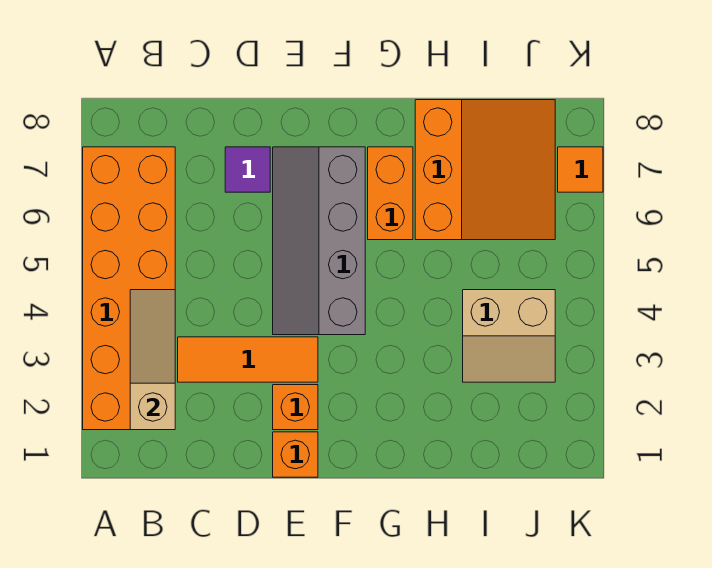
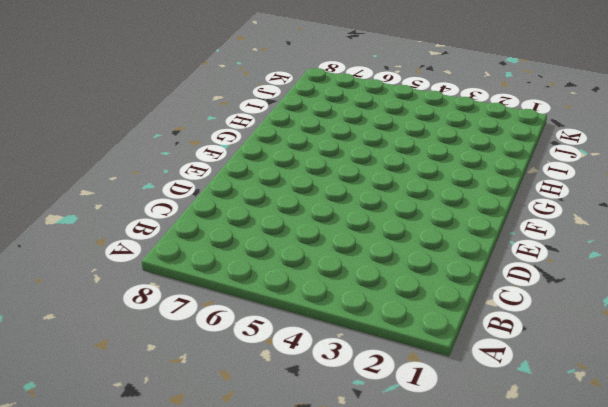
none -> orange brick A2:B7 level 1
none -> orange tile C3:E3 level 1

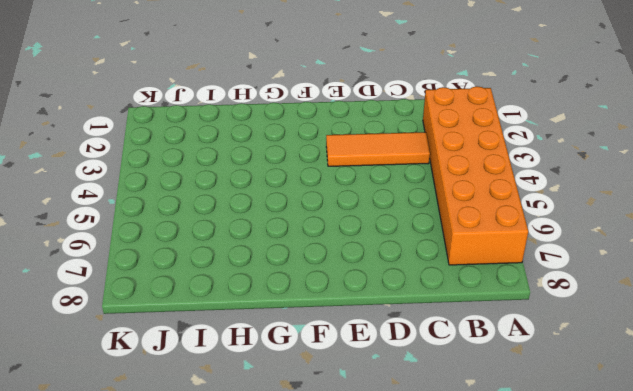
none -> purple tile D7 level 1
none -> orange brick E1 level 1

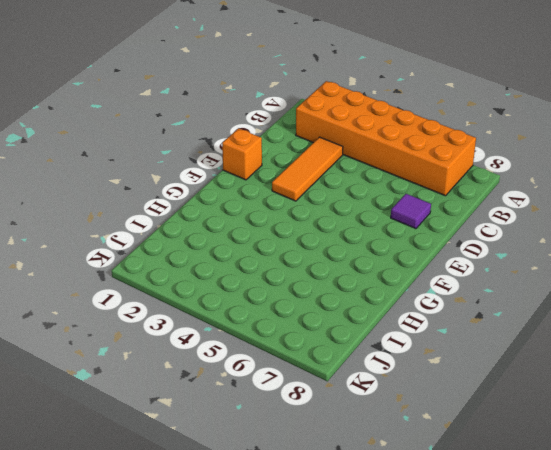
none -> orange brick E2 level 1
none -> grey slope E4:F7 level 1 top F

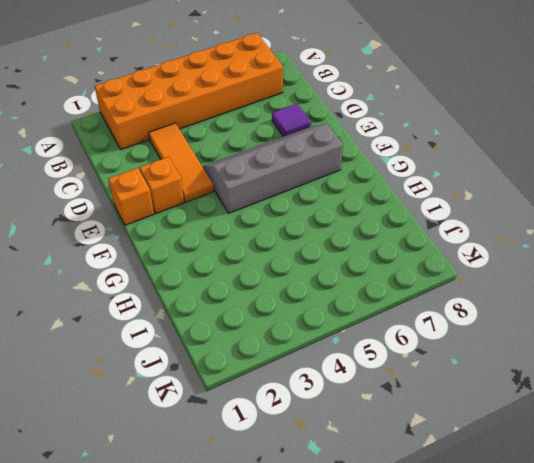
none -> orange brick G6:G7 level 1
none -> orange slope H6:J8 level 1 top H

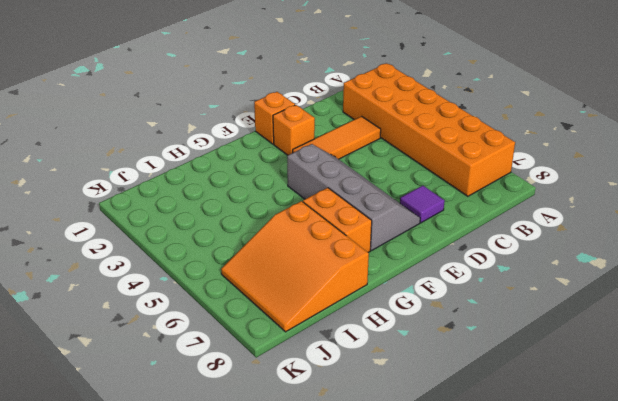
none -> tan slope I3:J4 level 1 top 4
none -> orange tile K7 level 1

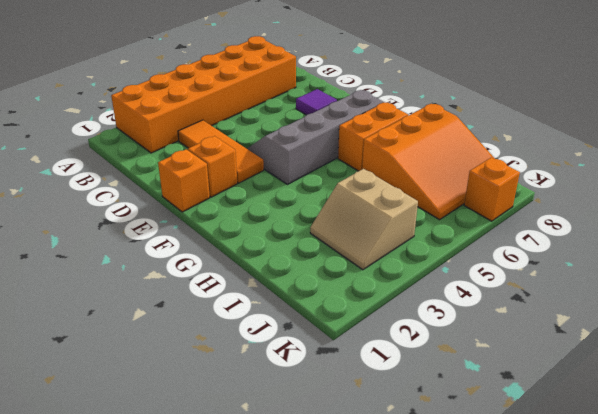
orange brick K7 level 1 -> orange tile K7 level 1
none -> tan slope B2:B4 level 2 top 2

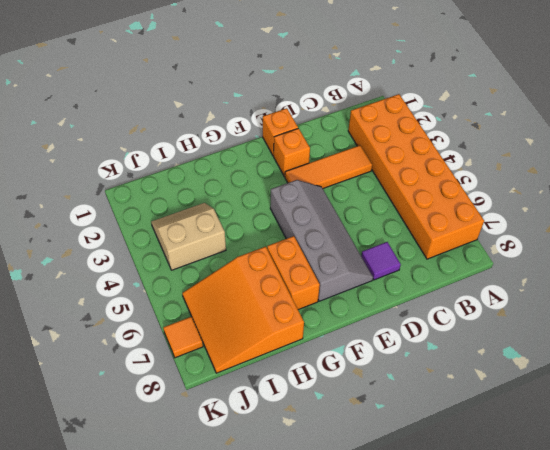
none -> tan slope B2:B4 level 2 top 2

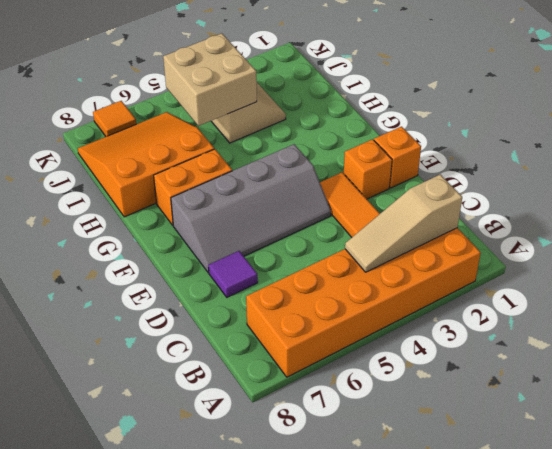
tan brick I4:J5 level 2 -> none

